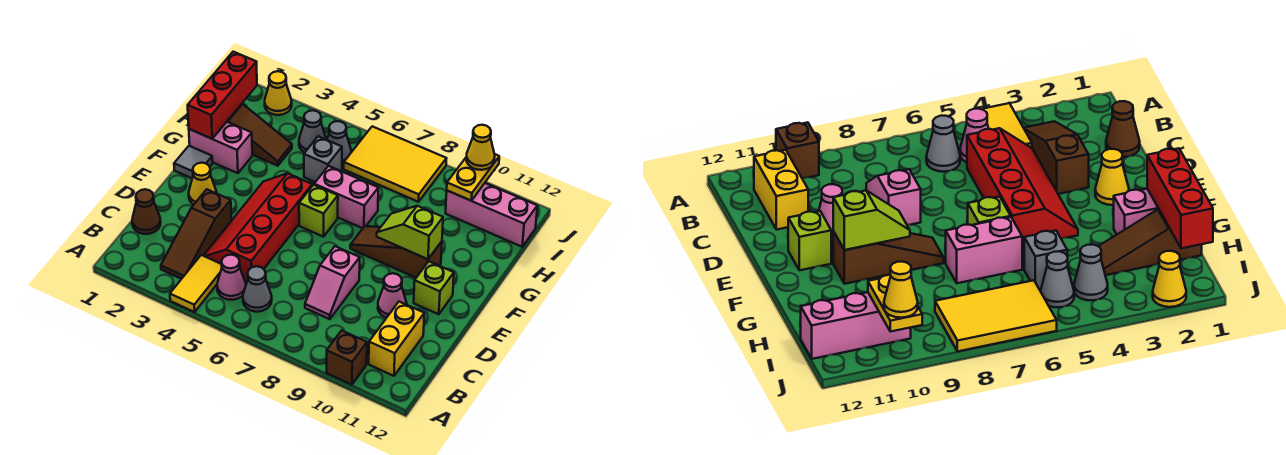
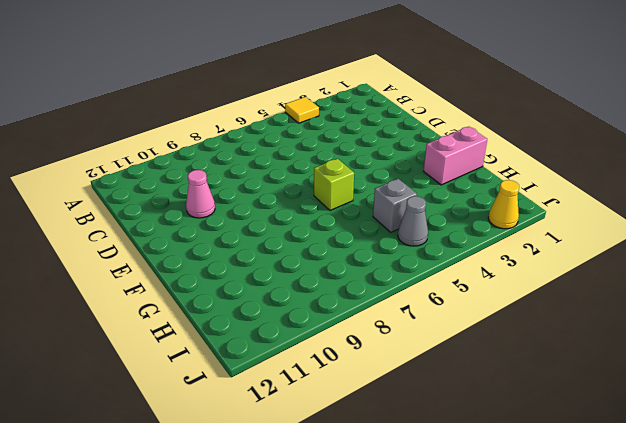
yellow tile A4 level 1 -> yellow tile A4:B4 level 1
none -> brown brick A10 level 1
none -> brown slope B3:D3 level 1 top D
none -> pink cone B5 level 1

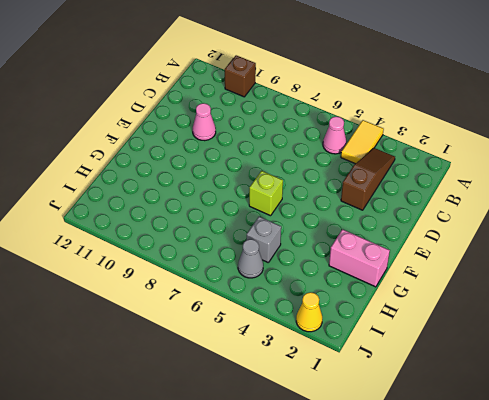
none -> grey cone B6 level 1
none -> yellow brick B11:C11 level 1
none -> brown cone C1 level 1

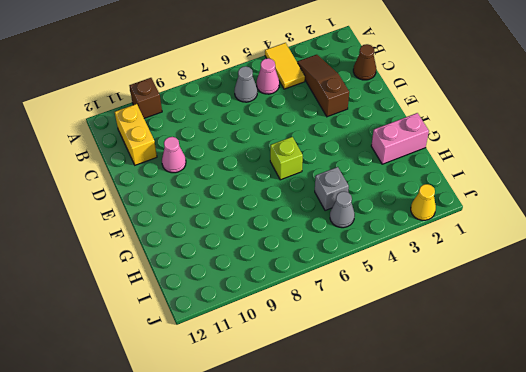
none -> red slope C4:F5 level 1 top 5
none -> pink slope C8:D8 level 1 top D
none -> yellow cone E2 level 1

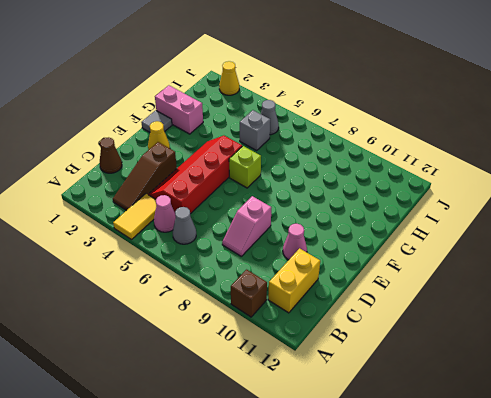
none -> lime brick E11 level 1
none -> brown slope F8:F10 level 1 top 10
none -> pink brick G6:G7 level 1

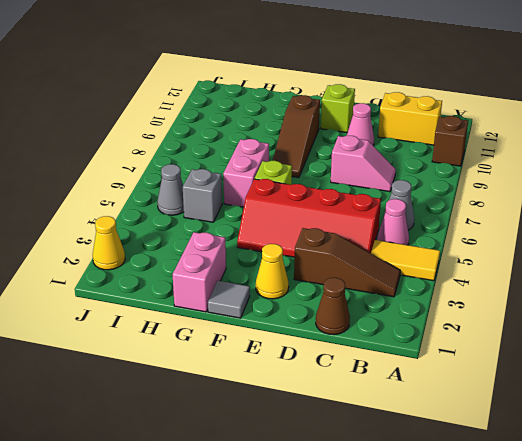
none -> brown slope H1:H3 level 1 top 1
none -> grey cone I4 level 1
none -> yellow tile I6:J8 level 1

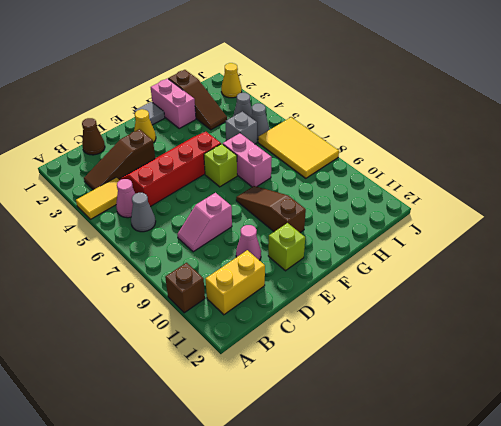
none -> pink brick I10:I12 level 1
none -> lime slope F9:F10 level 2 top 10
none -> red brick G1:I1 level 2

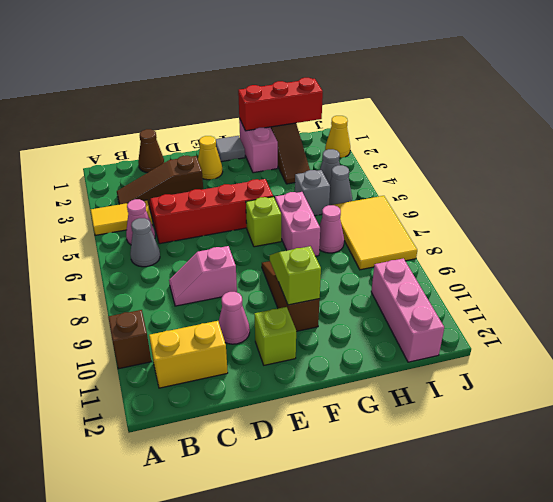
pink cone H7 level 1 -> none
none -> yellow plate I10:J10 level 2
none -> yellow cone J10 level 3

